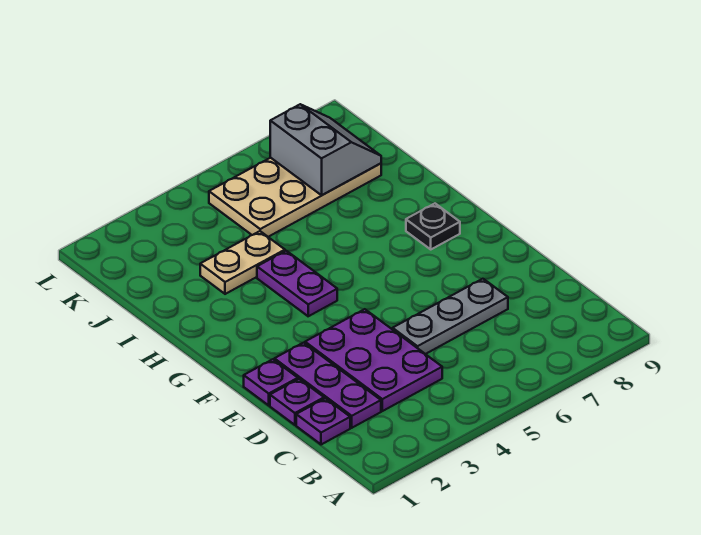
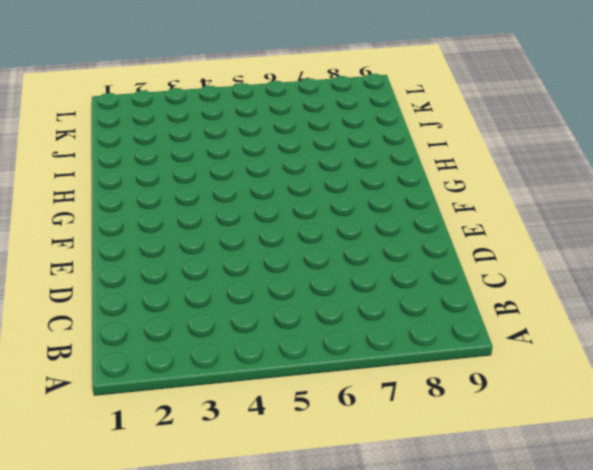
none -> purple plate C1 level 1
none -> purple plate C2:E2 level 1

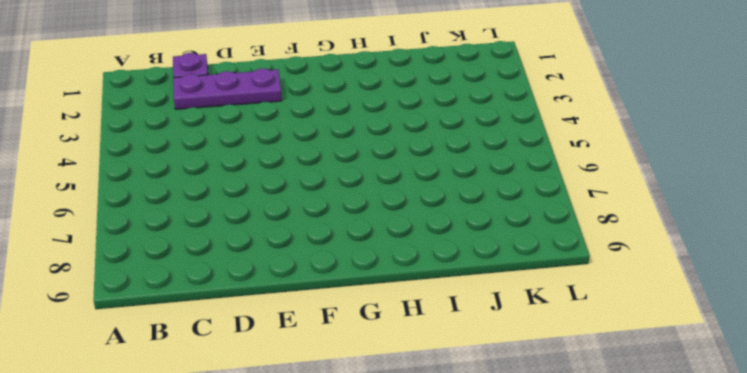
none -> purple plate C3:E4 level 1
none -> purple plate D1 level 1

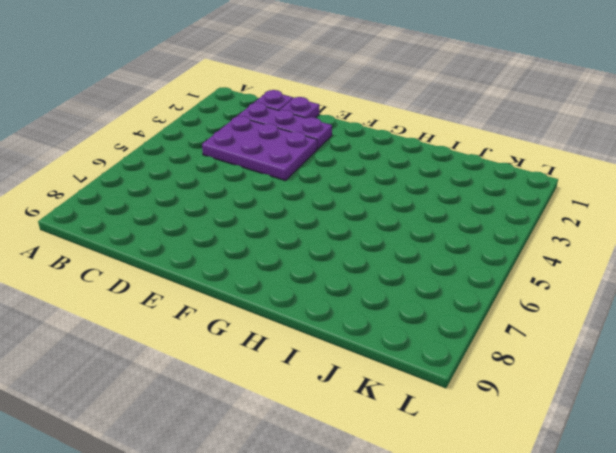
none -> grey plate D5:D7 level 1
none -> purple plate E1 level 1

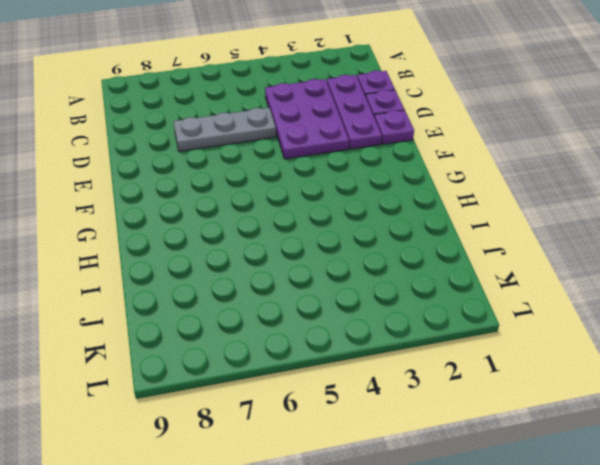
none -> purple plate G4:H4 level 1
none -> black plate G8 level 1

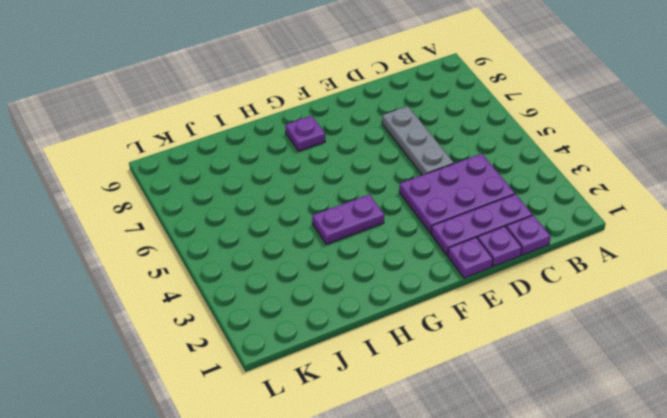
purple plate G8 level 1 -> black plate G8 level 1
none -> tan plate I3:I4 level 1
none -> tan plate J5:K8 level 1

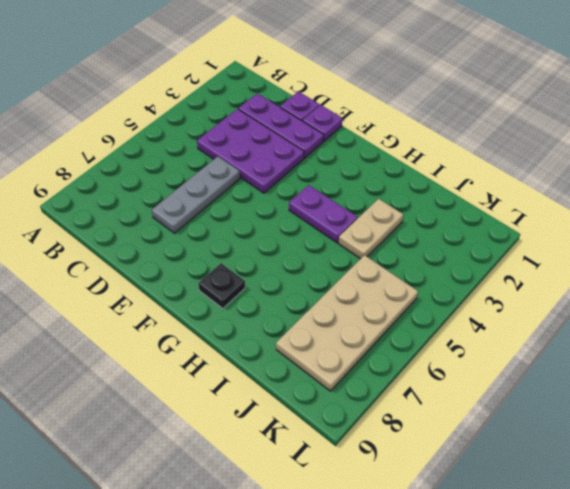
none -> purple plate C1 level 1
none -> grey slope J7:K8 level 2 top 7

